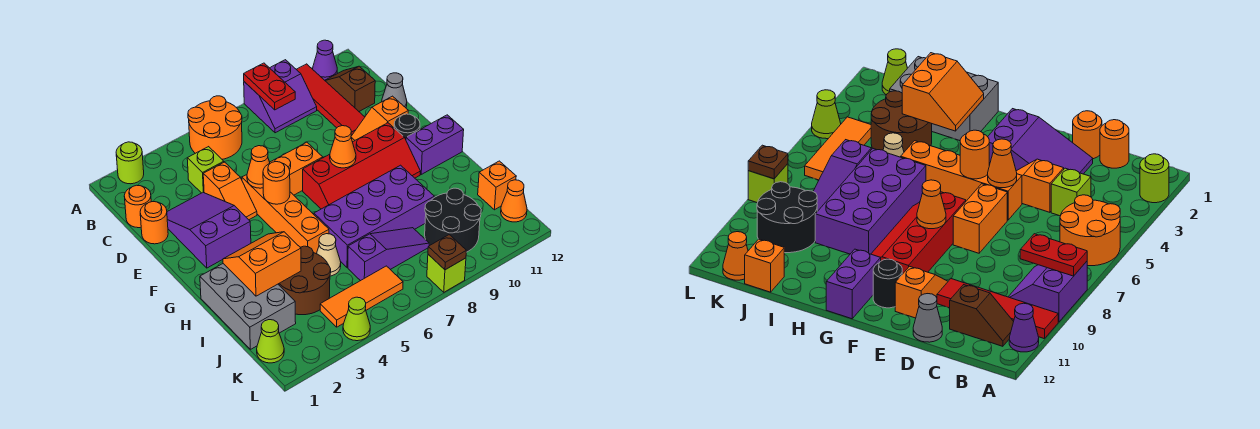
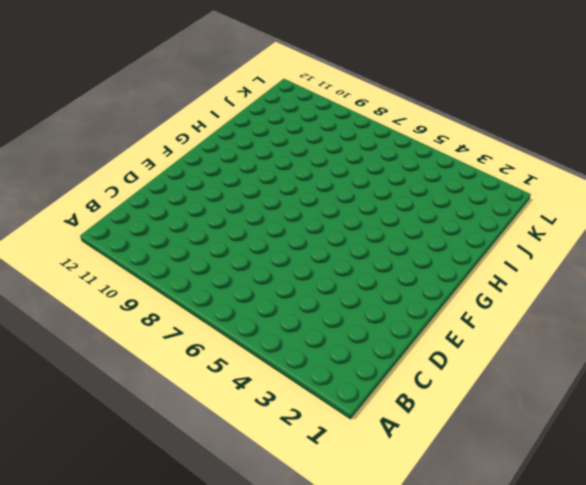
none -> lime round brick A2 level 1
none -> orange round brick A5:B6 level 1
none -> purple slope A8:B9 level 1 top A
none -> red tile A10:D10 level 1

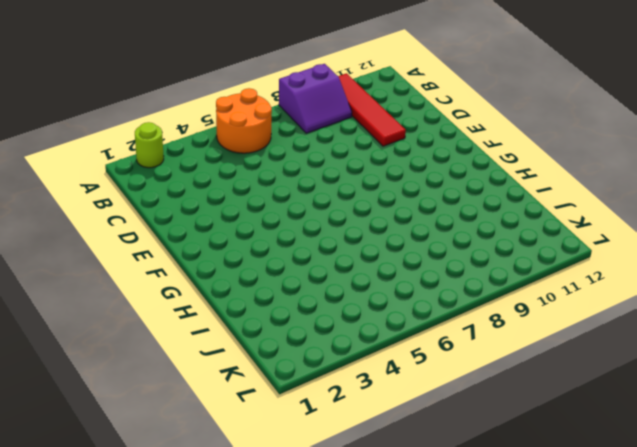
none -> purple cone A11 level 1
none -> brown slope B11:C11 level 1 top C
none -> orange round brick C1 level 1
none -> lime brick C4 level 1

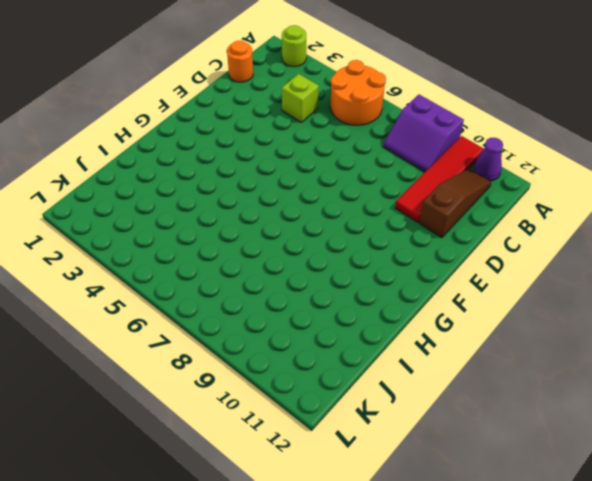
brown slope B11:D11 level 1 top D -> brown slope B11:C11 level 1 top C
none -> orange round brick D1 level 1
none -> purple slope D2:F3 level 1 top F
none -> orange slope D4:E4 level 1 top D
none -> grey cone D12 level 1

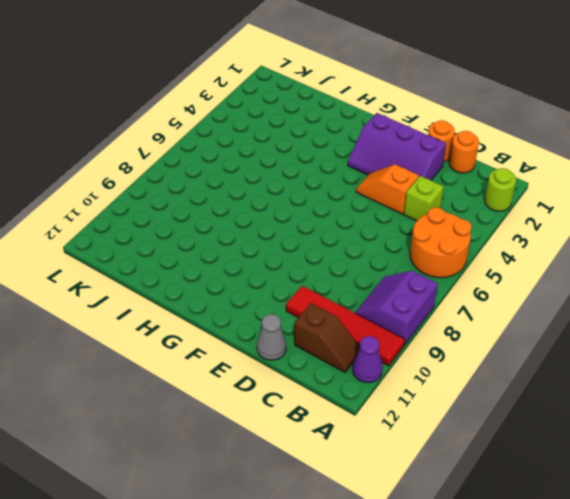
purple slope D2:F3 level 1 top 2 -> purple slope D2:F3 level 1 top F
none -> orange brick E5:H5 level 1
none -> orange brick E6:E7 level 1
none -> orange slope E10:E11 level 1 top 11
none -> red slope F7:G10 level 1 top F

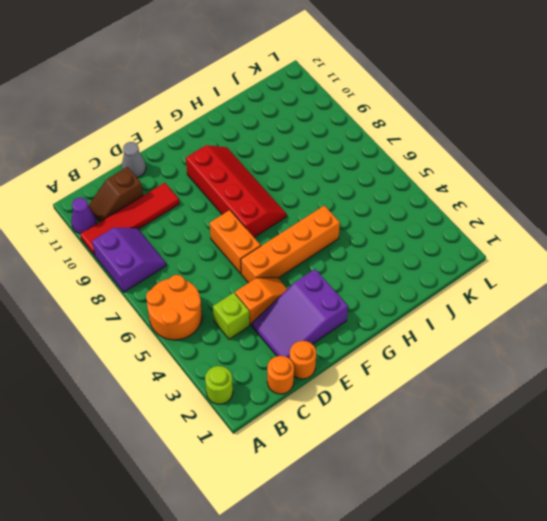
none -> orange slope E10:E11 level 1 top 11
none -> black round brick F11 level 1
none -> purple brick G11:G12 level 1
none -> grey brick H1:J2 level 1

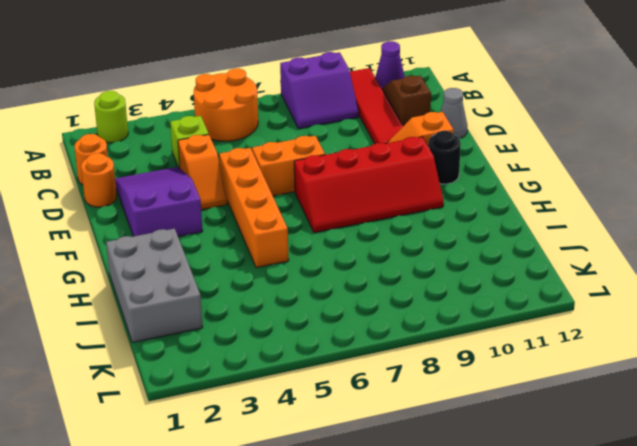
none -> purple brick G11:G12 level 1
none -> purple brick H6:I9 level 1
none -> brown round brick I3:J4 level 1
none -> tan cone I5 level 1

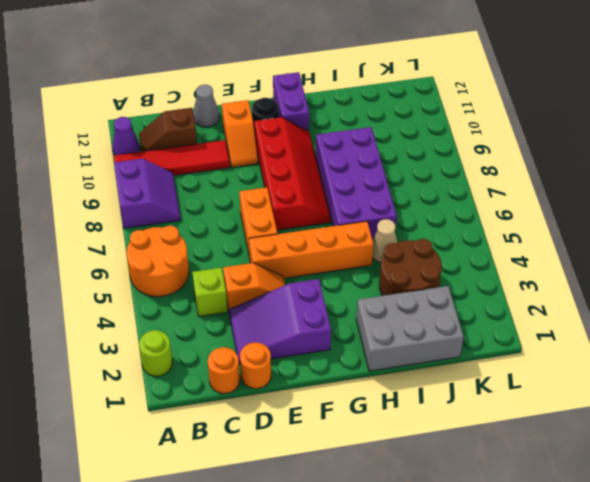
none -> purple slope J6:J8 level 1 top 6
none -> black round brick J9:K10 level 1
none -> orange brick J12 level 1
none -> lime cone K1 level 1

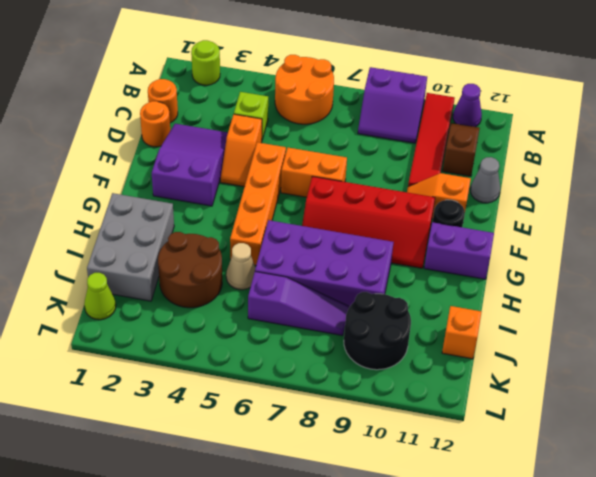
none -> orange tile K4:K6 level 1
none -> orange cone K12 level 1
none -> lime cone L4 level 1
none -> lime brick L8 level 1

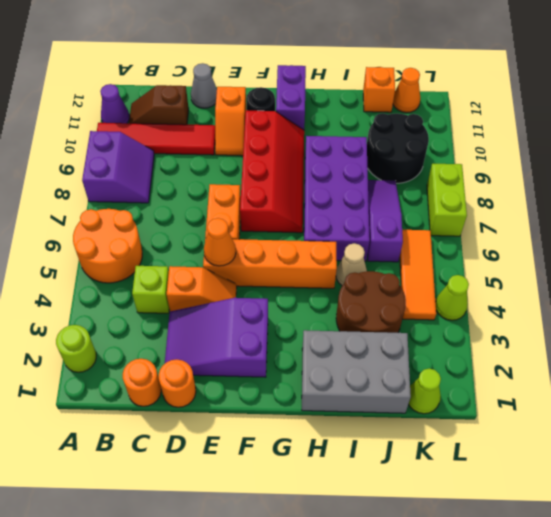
lime brick L7:L8 level 1 -> lime brick L8 level 1
none -> red plate A8:B8 level 2
none -> orange round brick F5 level 2
none -> orange cone F8 level 2
none -> orange slope H2:I3 level 2 top I

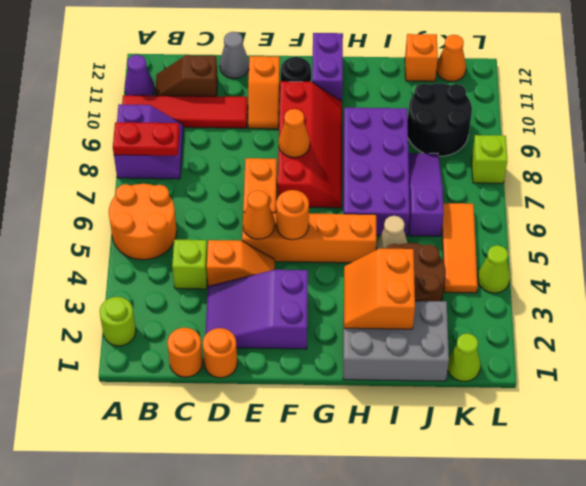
none -> brown plate L8 level 2

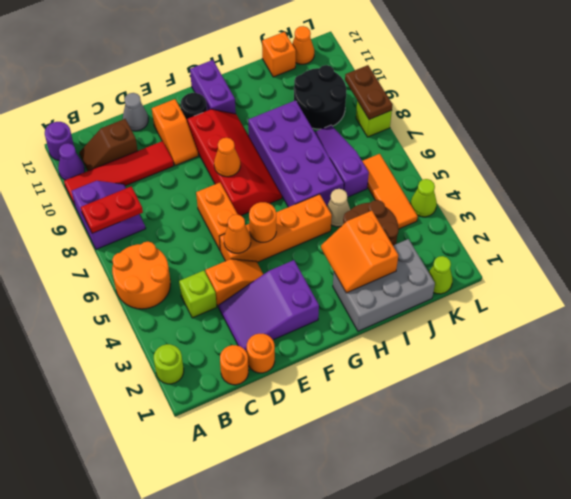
purple round brick A12 level 1 -> none
brown plate L8:L9 level 2 -> brown plate L8 level 2

